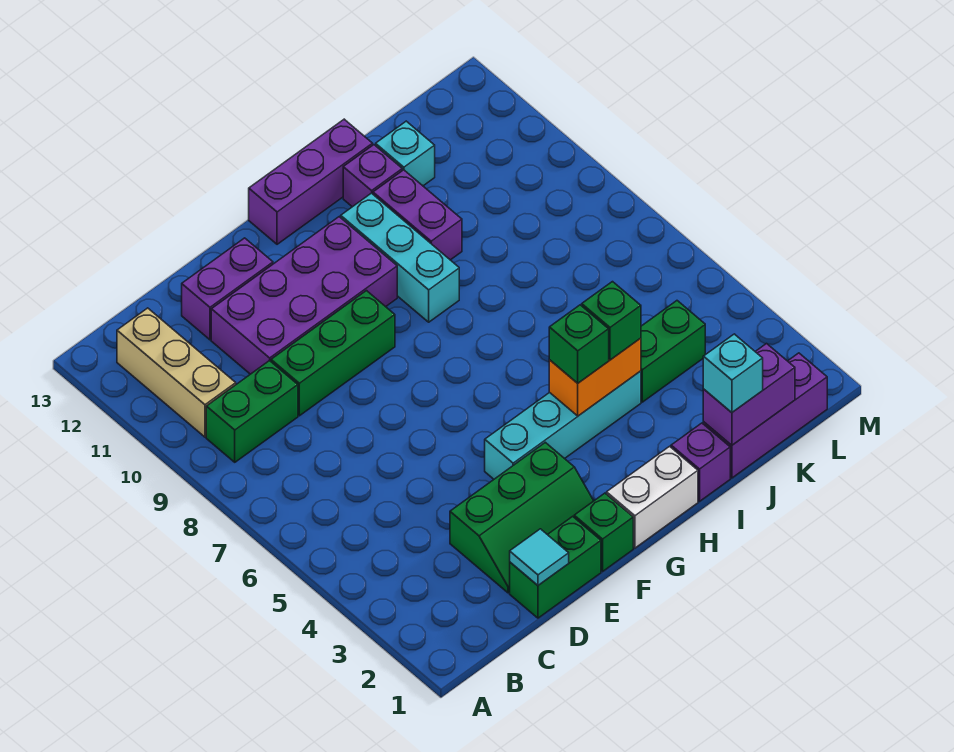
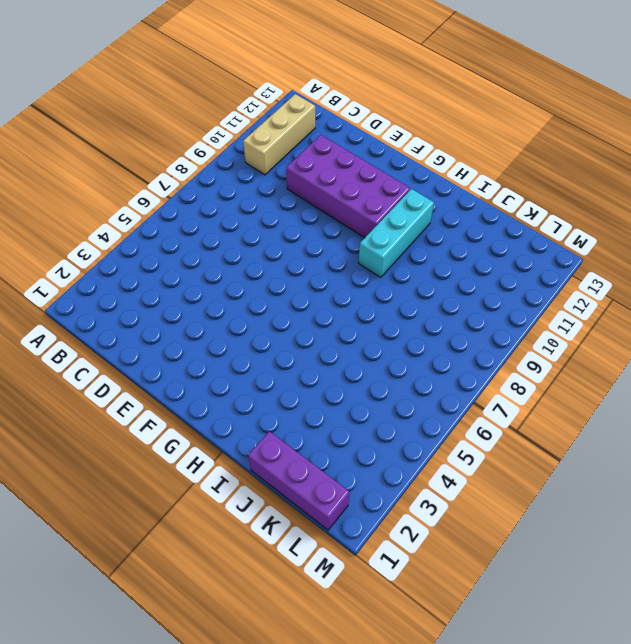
none -> green brick B9:C9 level 1
none -> green brick D1:E1 level 1
none -> green slope D2:F3 level 1 top 3

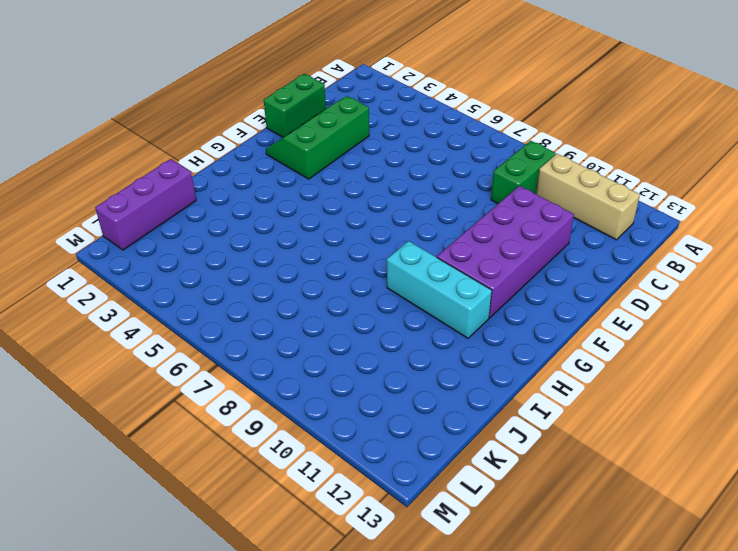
none -> green brick D9:F9 level 1
none -> purple brick D12:E12 level 1
none -> green brick F1 level 1

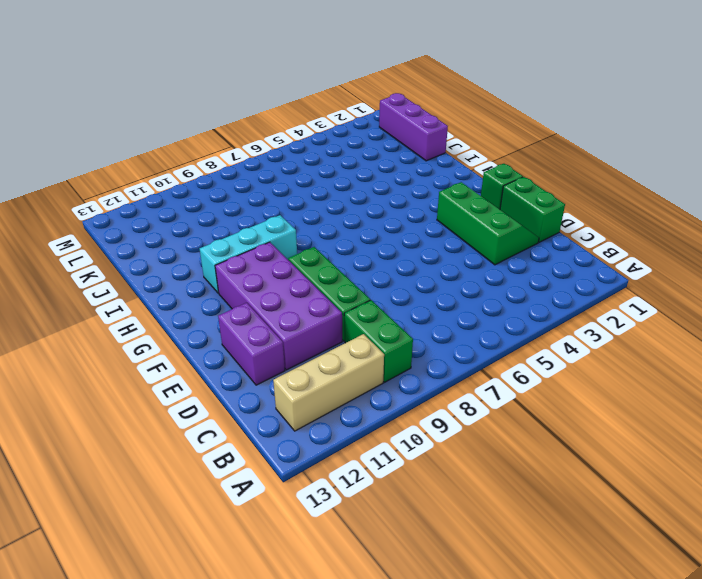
none -> cyan brick F4:I4 level 1
none -> white brick G1:H1 level 1
none -> purple brick G13:I13 level 1

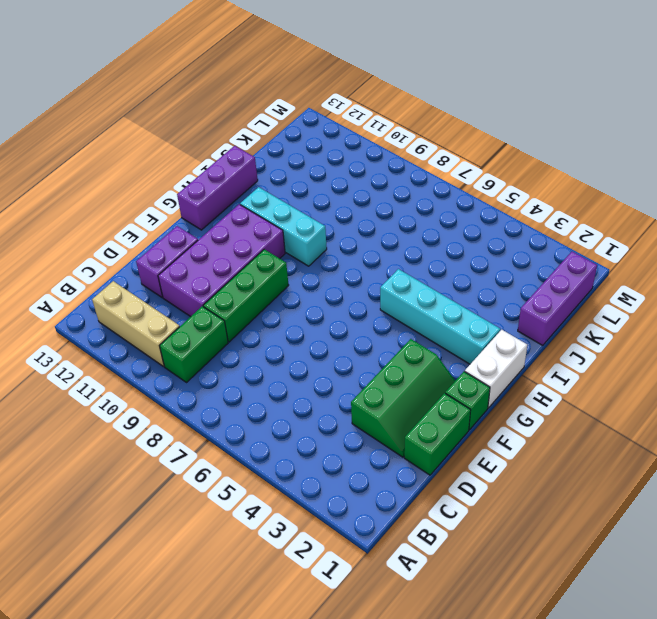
cyan brick H2:H5 level 1 -> cyan brick F4:I4 level 1
none -> purple brick I1 level 1
none -> purple brick I10:I11 level 1
none -> purple brick I12 level 1

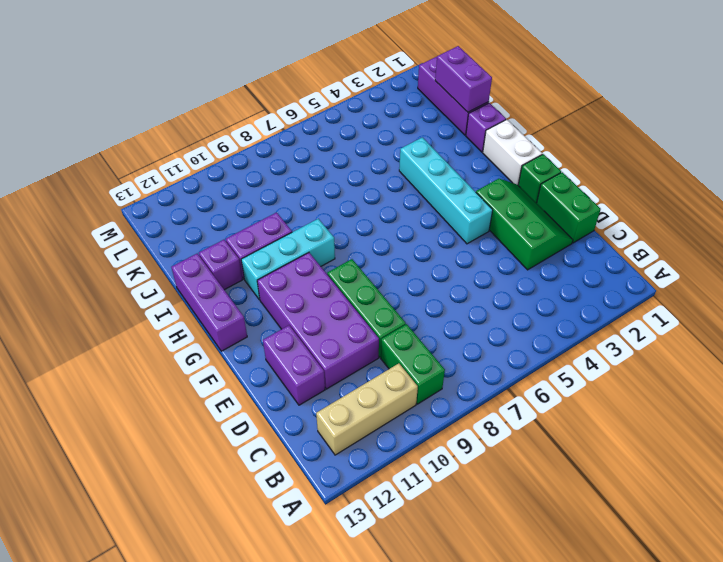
none -> green brick J4:K4 level 1
none -> cyan brick J12 level 1
none -> cyan tile D1 level 2

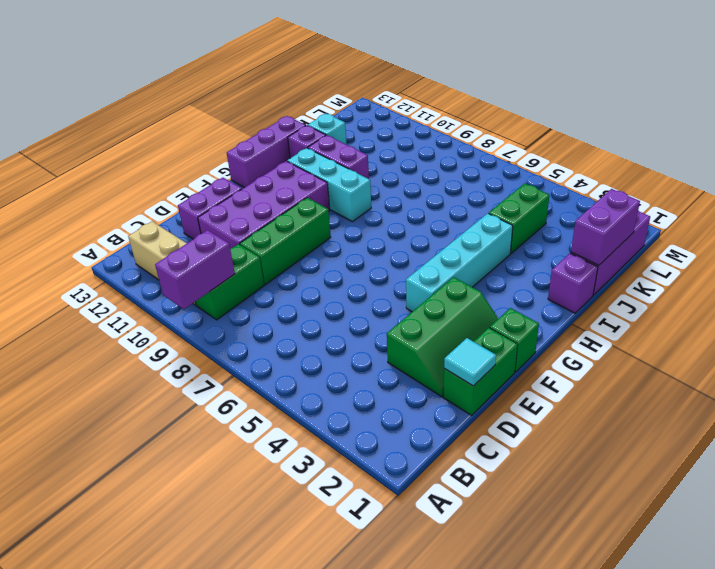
purple brick A9:B9 level 2 -> none
none -> white brick G1:H1 level 1
none -> orange brick H4:I4 level 2
none -> green brick H4 level 3

